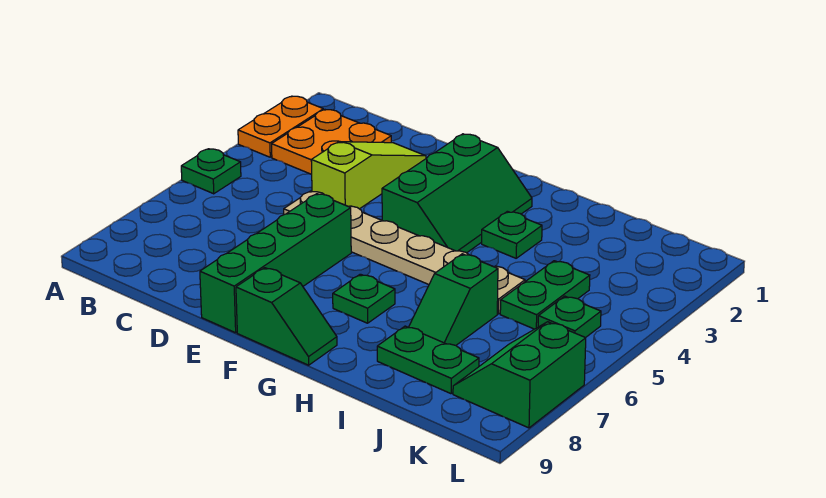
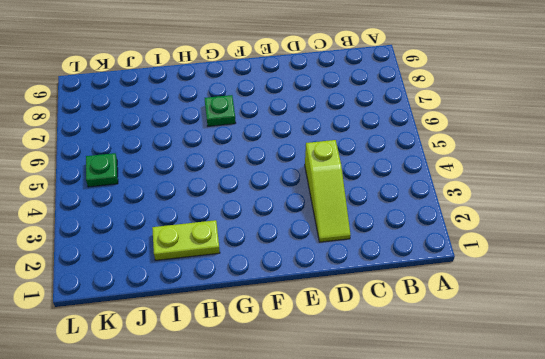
lime plate H2:I2 level 1 -> none
none -> orange plate A2:A3 level 1
none -> green plate A5 level 1
none -> orange plate B2:C3 level 1

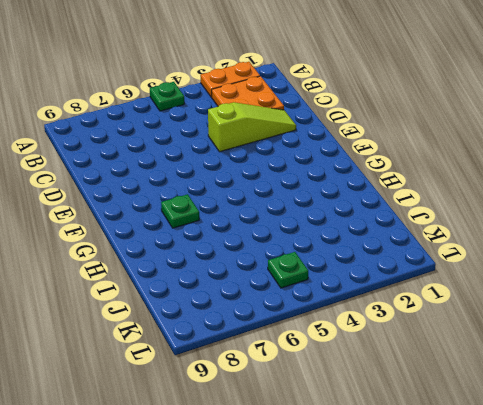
none -> tan plate D5:I5 level 1
none -> green brick E6:E9 level 1
none -> green slope F2:G4 level 1 top F

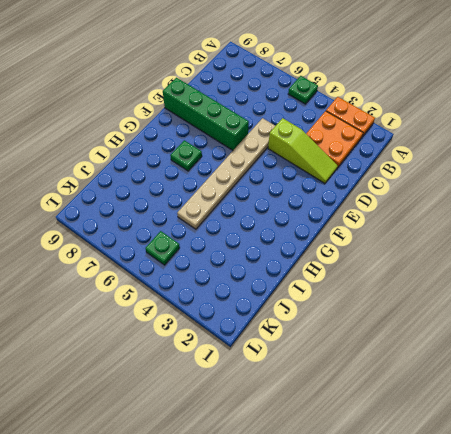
none -> green slope F2:G4 level 1 top F
none -> green slope F9:G9 level 1 top F
none -> green plate H3 level 1

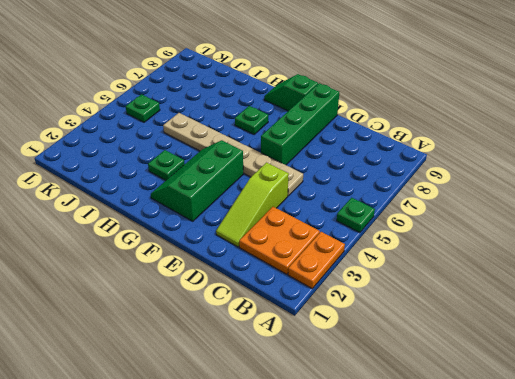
none -> green slope I6:I7 level 1 top 6
none -> green plate I8:J8 level 1
none -> green plate J4:J5 level 1

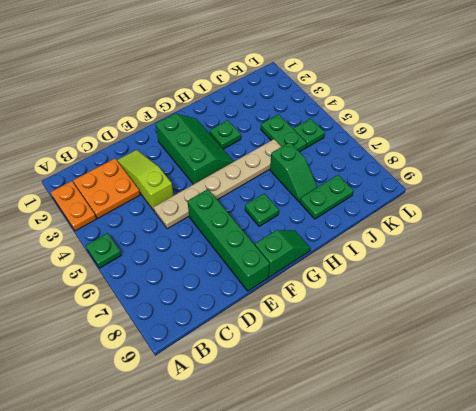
none -> green slope K7:L8 level 1 top L

